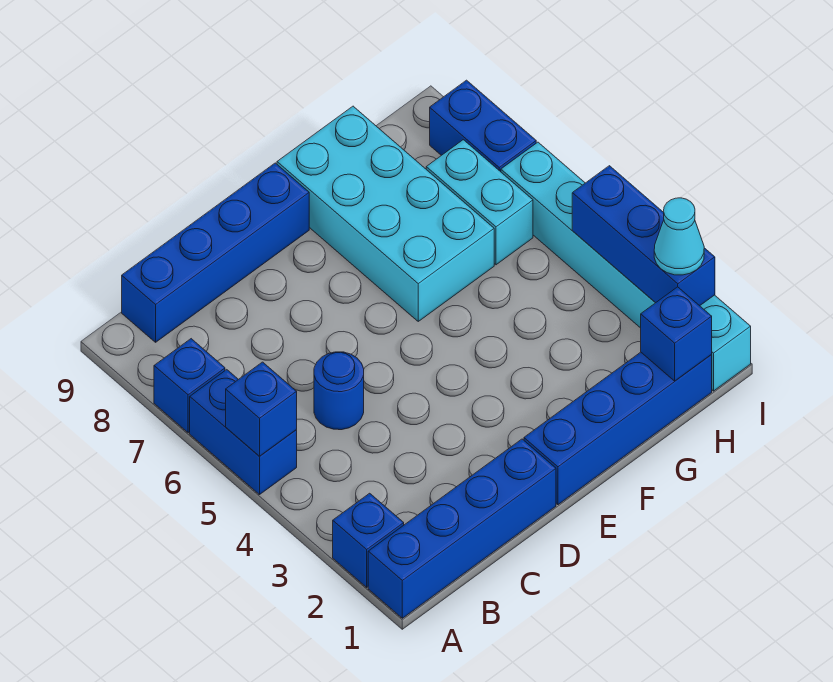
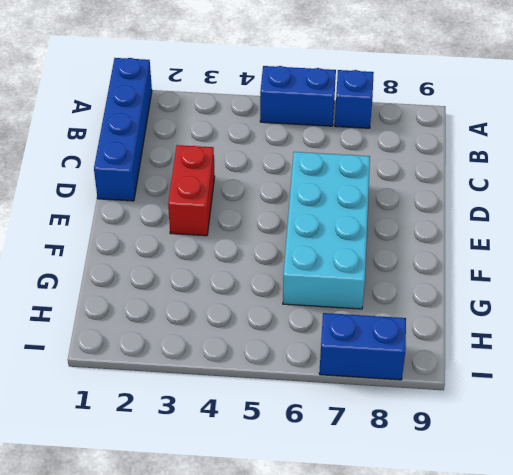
red brick D3:E3 level 1 -> none
cyan brick D6:G7 level 1 -> cyan brick F6:G9 level 1
none -> blue brick A2 level 1
none -> blue brick B9:E9 level 1
none -> blue round brick C5 level 1

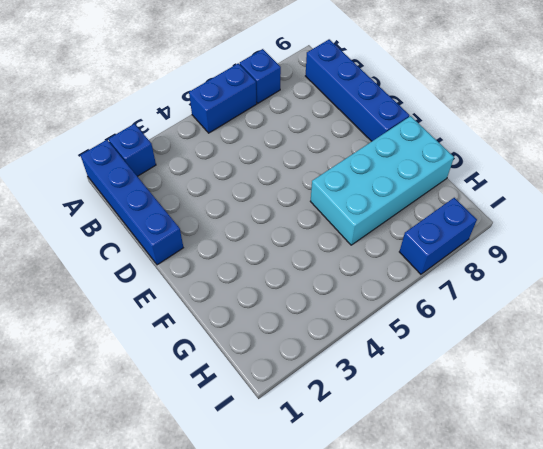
none -> blue round brick C5 level 1
none -> blue brick E1:H1 level 1
none -> cyan brick H6:H7 level 1

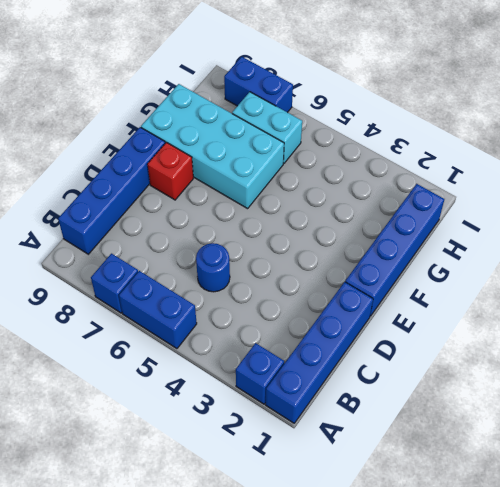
red brick E8 level 1 -> none
none -> cyan brick I1:I6 level 1
none -> blue brick A5 level 2
none -> blue brick H1 level 2

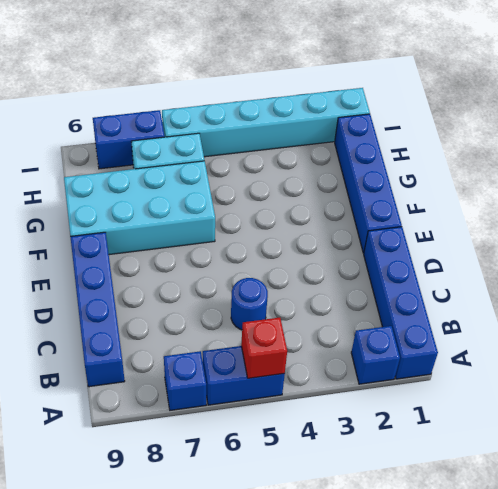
red brick A5 level 2 -> blue brick A5 level 2
none -> blue brick H1 level 2
none -> blue brick I2:I4 level 2
none -> cyan cone I2 level 3

